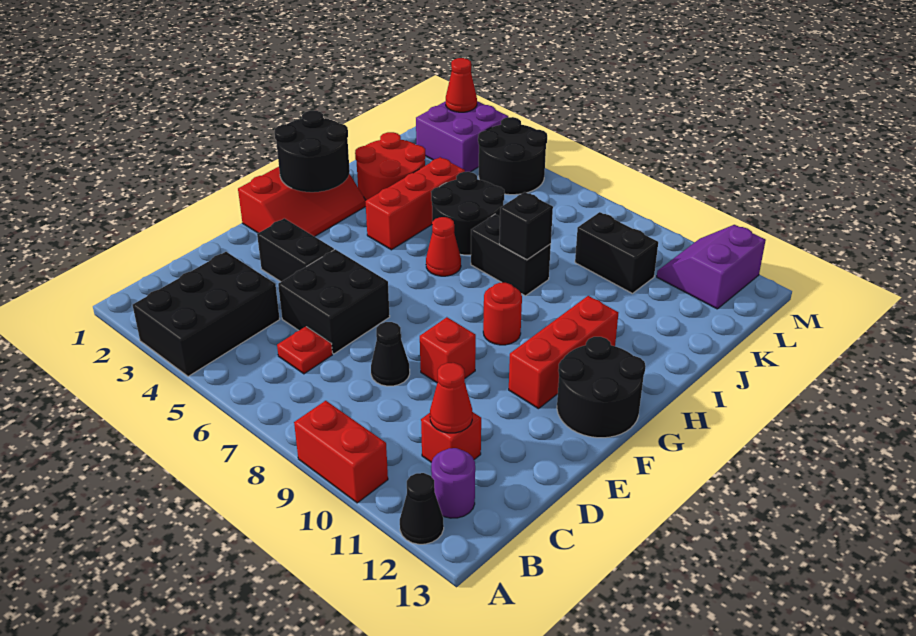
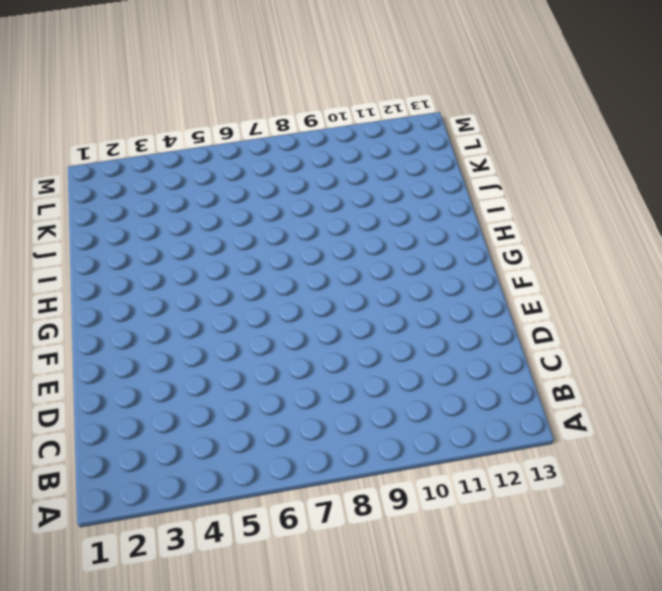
none -> black brick A3:C4 level 1
none -> red brick A9:A10 level 1
none -> black cone A12 level 1

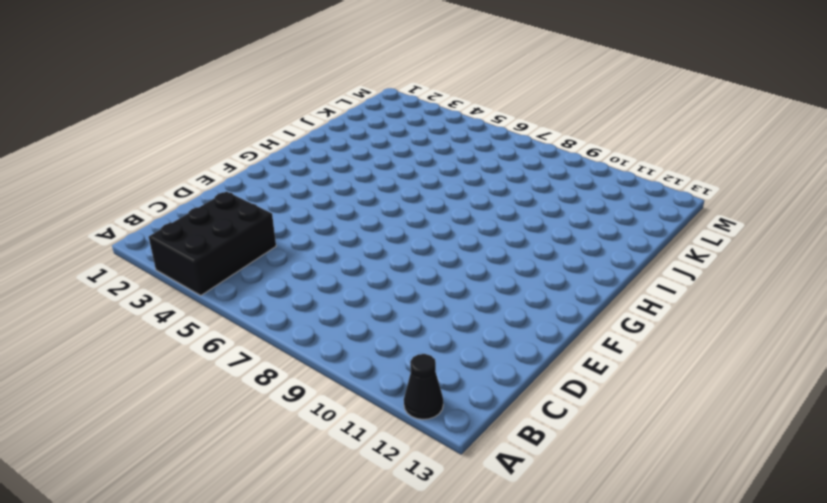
none -> red brick A9:A10 level 1
none -> purple round brick B12 level 1
none -> red plate C6 level 1

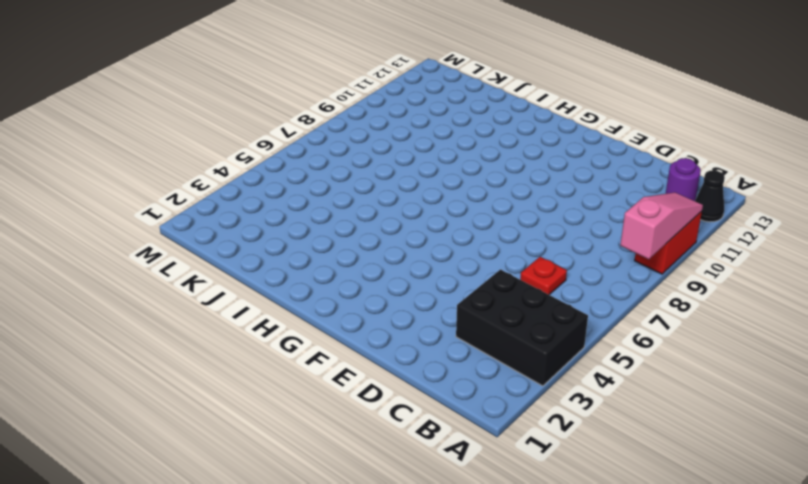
pink slope A8:A10 level 2 top 8 -> none
none -> red brick C11 level 1
none -> black brick D5:E6 level 1
none -> black cone D8 level 1

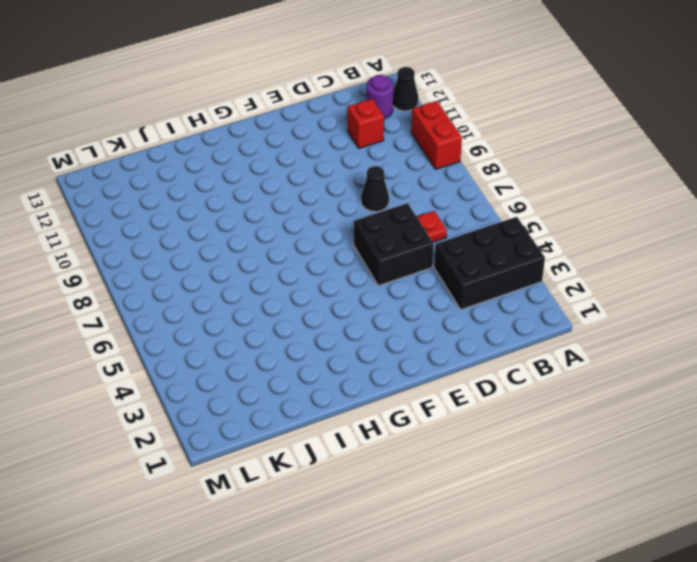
none -> black brick E3:E4 level 1
none -> red brick E9 level 1
none -> red slope F1:H2 level 1 top 1

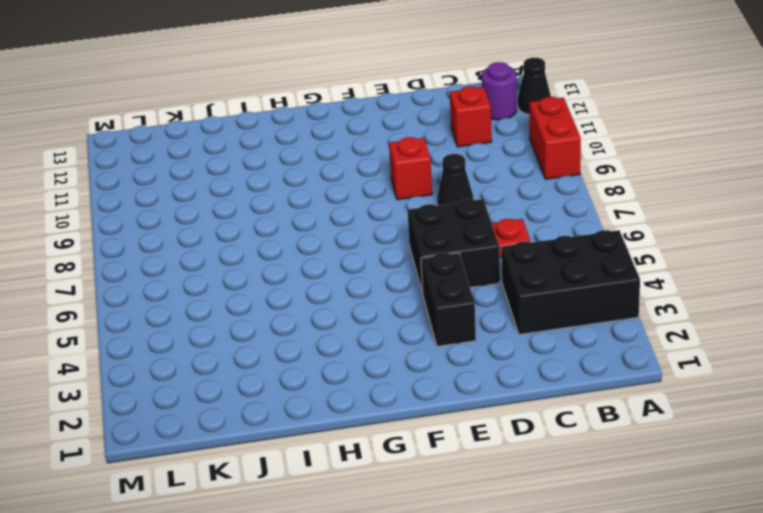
none -> red slope F1:H2 level 1 top 1
none -> red brick F11:H11 level 1
none -> black round brick F12:G13 level 1

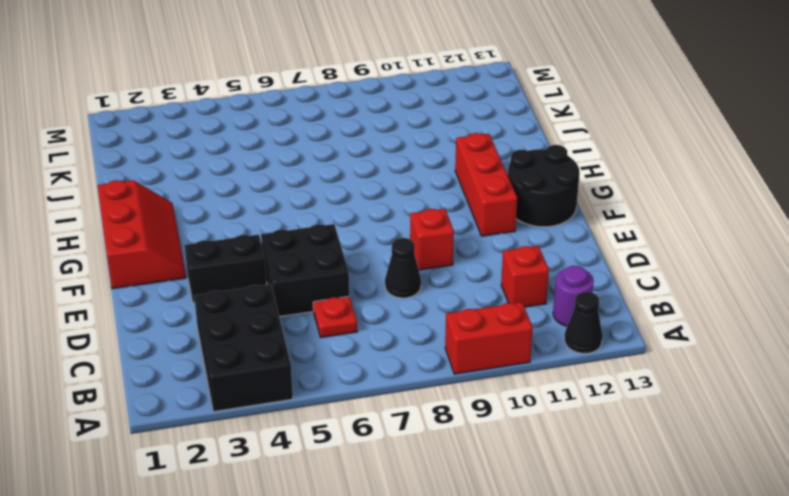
none -> red round brick G9 level 1
none -> red brick H4:J4 level 1
none -> red cone H6 level 1

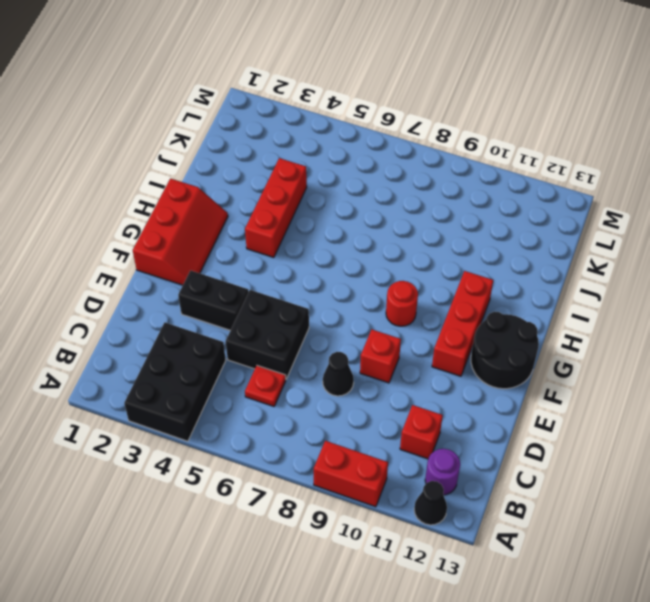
none -> red cone H6 level 1
none -> red round brick I2:J3 level 1
none -> black round brick I5:J6 level 1

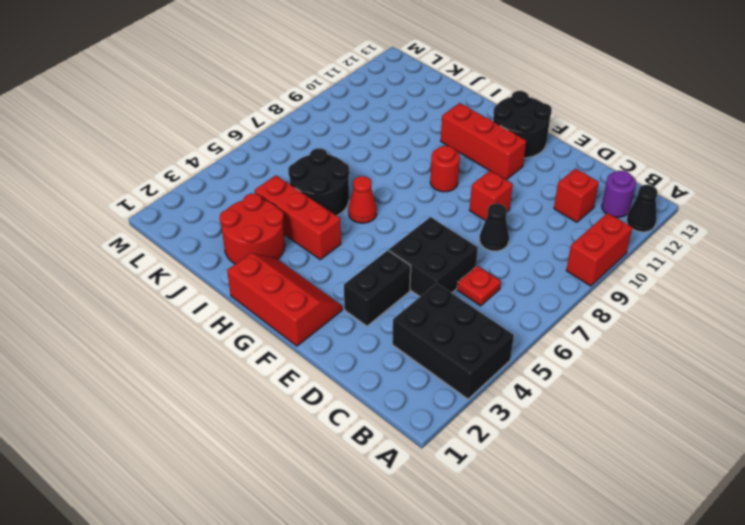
none -> black brick I7:I8 level 1
none -> black brick K9:K10 level 1
none -> purple brick L2:M3 level 1

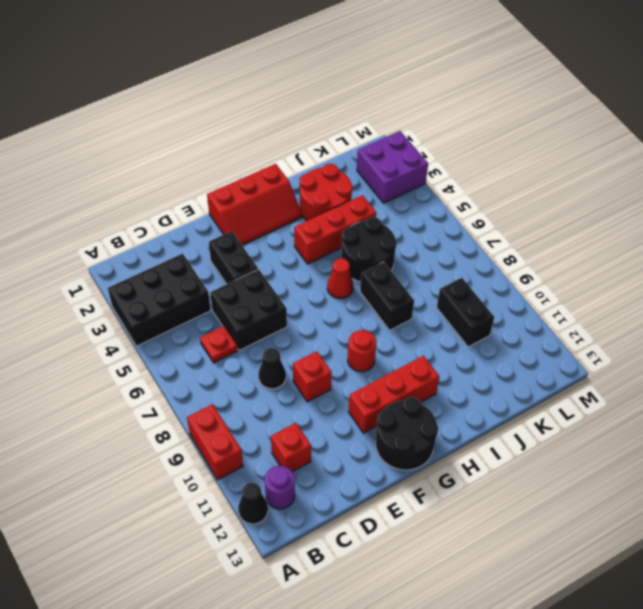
none -> black round brick L4:M5 level 1
none -> purple slope L11:M12 level 1 top 12
none -> red cone C11 level 2

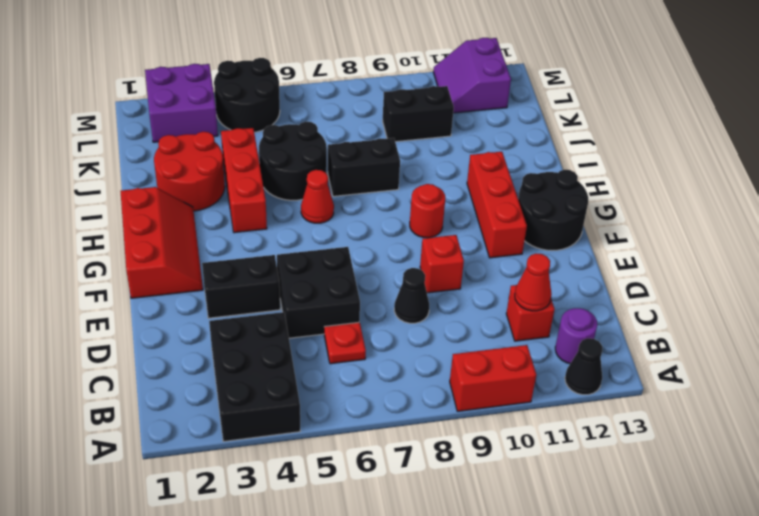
none -> black round brick G1:H2 level 2
none -> black brick I8 level 2
none -> red cone M2 level 2

